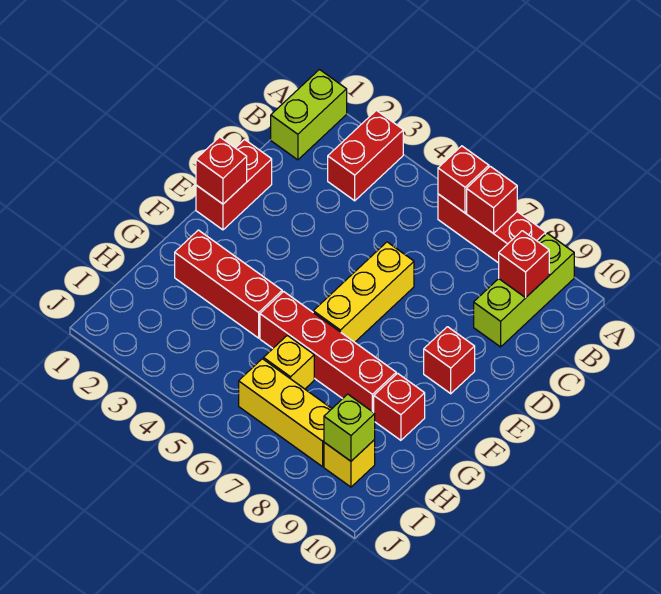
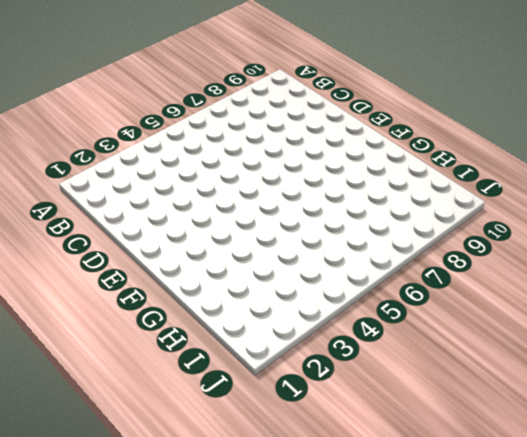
none -> lime brick A1:B1 level 1
none -> red brick A3:B3 level 1
none -> red brick A6:A8 level 1

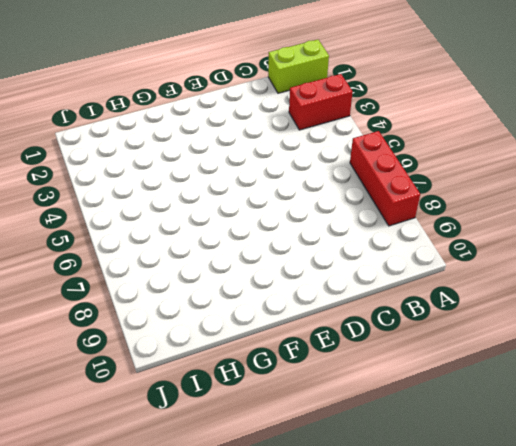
none -> lime brick A9:C9 level 1
none -> red brick D1:E1 level 1
none -> yellow brick D6:F6 level 1

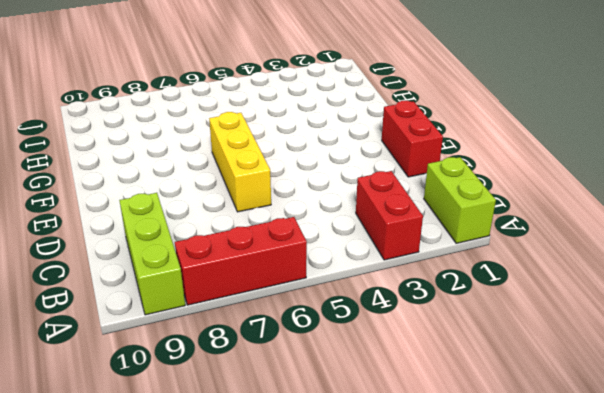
none -> red brick E9 level 1
none -> red brick G2:G4 level 1
none -> red brick G5:G8 level 1

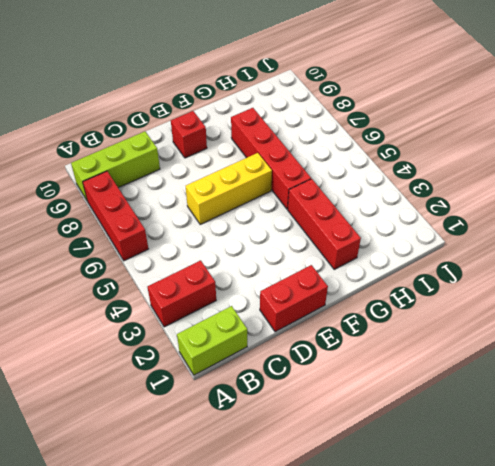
none -> red brick G9 level 1
none -> yellow brick H6 level 1
none -> yellow brick I6:I8 level 1

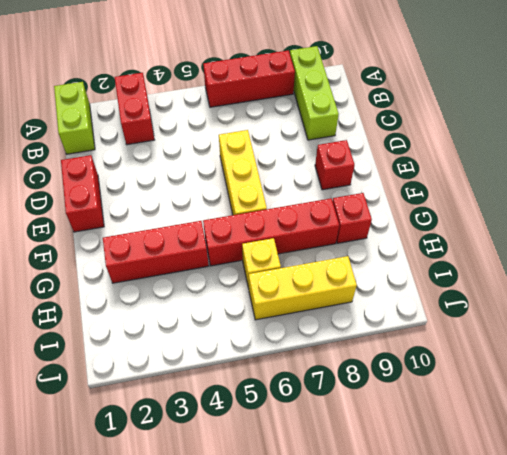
none -> yellow brick I9 level 1
none -> red brick A6 level 2
none -> red brick A7 level 2

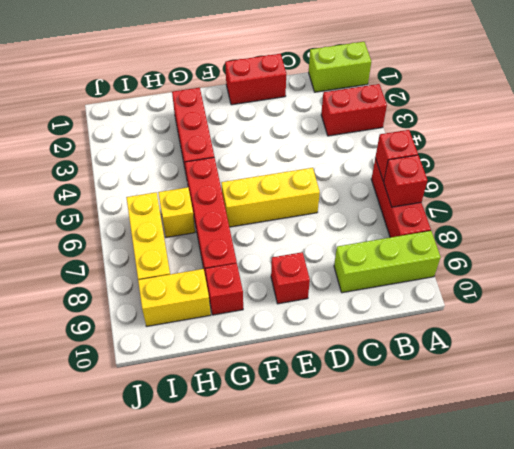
yellow brick H9:I9 level 1 -> yellow brick I9 level 1
none -> red brick B9 level 2
none -> red brick E1 level 2
none -> lime brick I9 level 2

